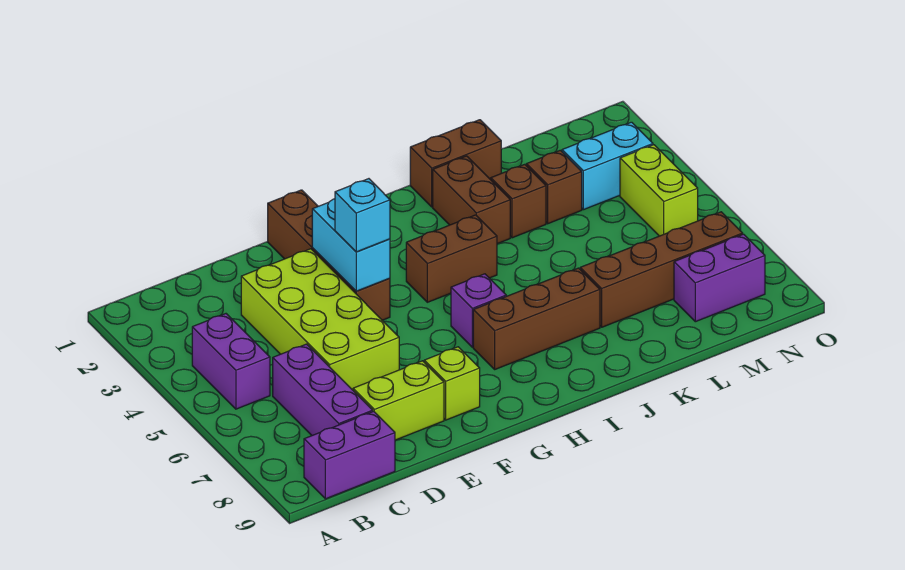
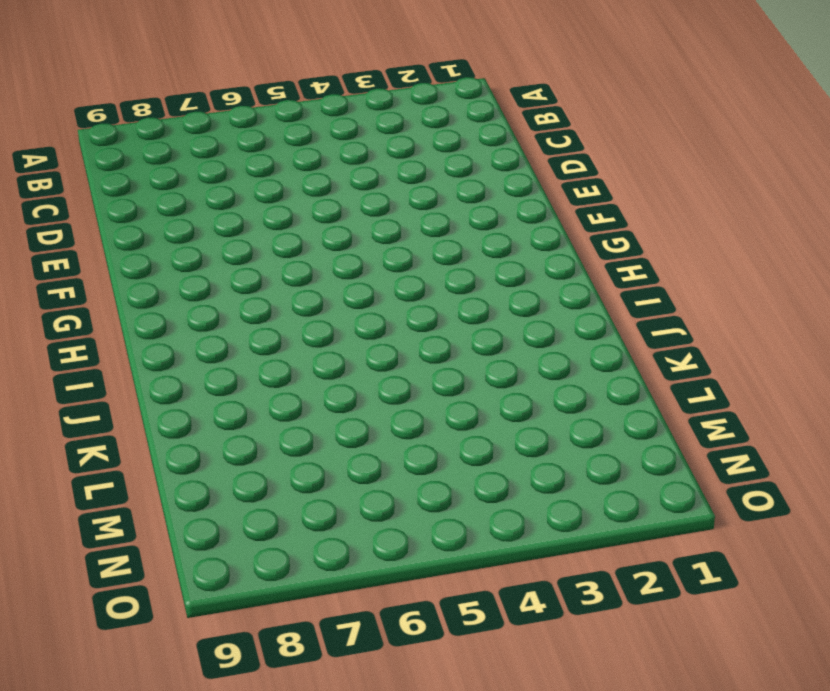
none -> purple brick B4:B5 level 1
none -> purple brick B9:C9 level 1
none -> purple brick C6:C8 level 1

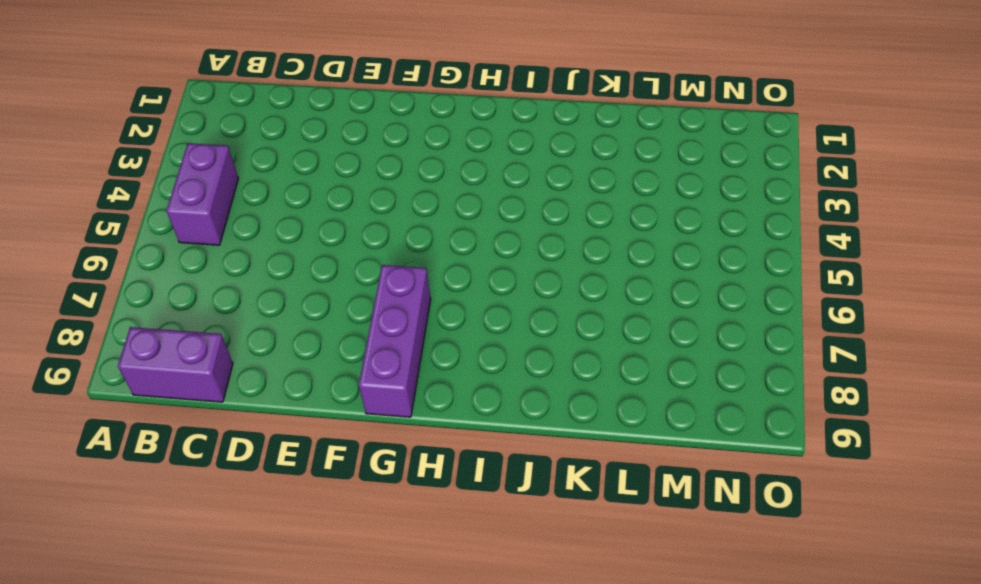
purple brick G7:G9 level 1 -> purple brick C6:C8 level 1
none -> lime brick D3:E6 level 1
none -> lime brick D8:E8 level 1
none -> brown brick F1:F4 level 1

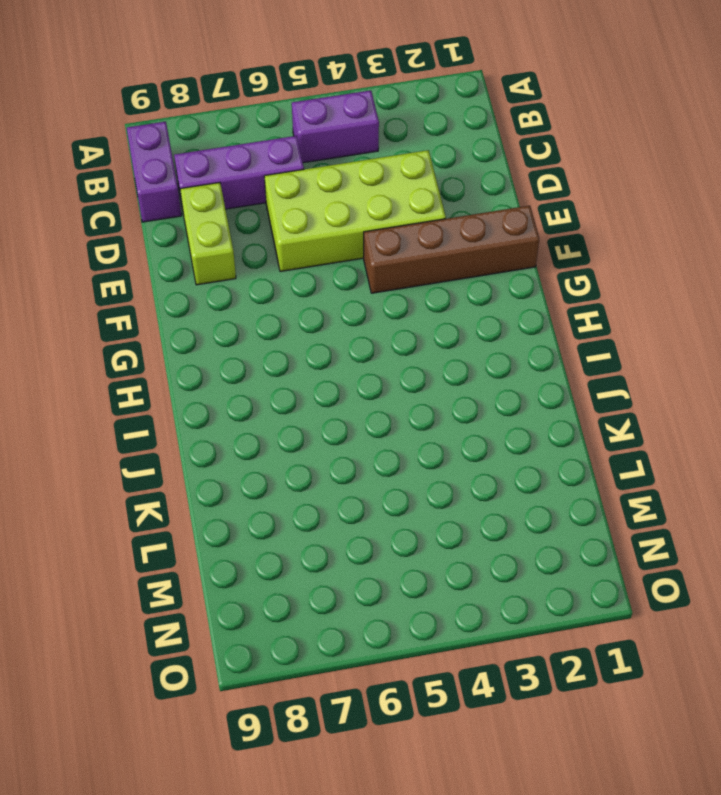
none -> lime brick F8 level 1
none -> brown brick H4:I4 level 1
none -> purple brick H6 level 1

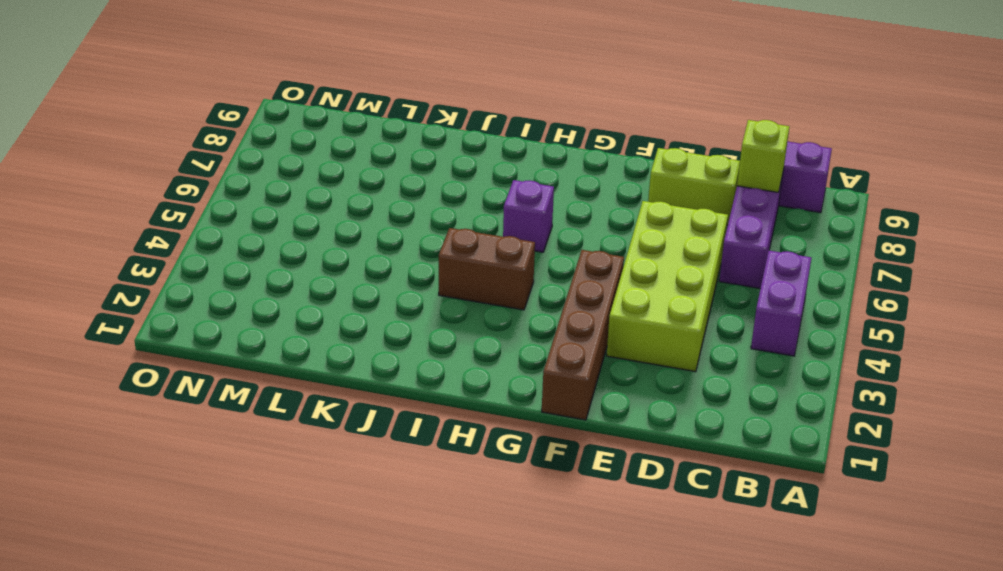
lime brick C8 level 2 -> lime brick F8 level 1
none -> brown brick H7:J7 level 1
none -> brown brick J1:K1 level 1
none -> brown brick J2:J3 level 1

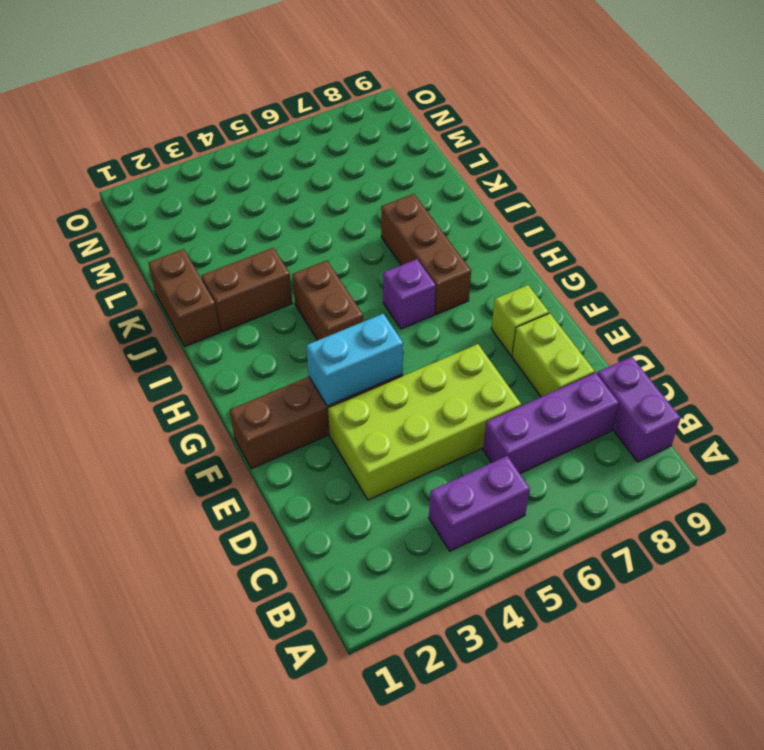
none -> brown brick K3 level 1
none -> brown brick K7:N7 level 1
none -> brown brick L3 level 1

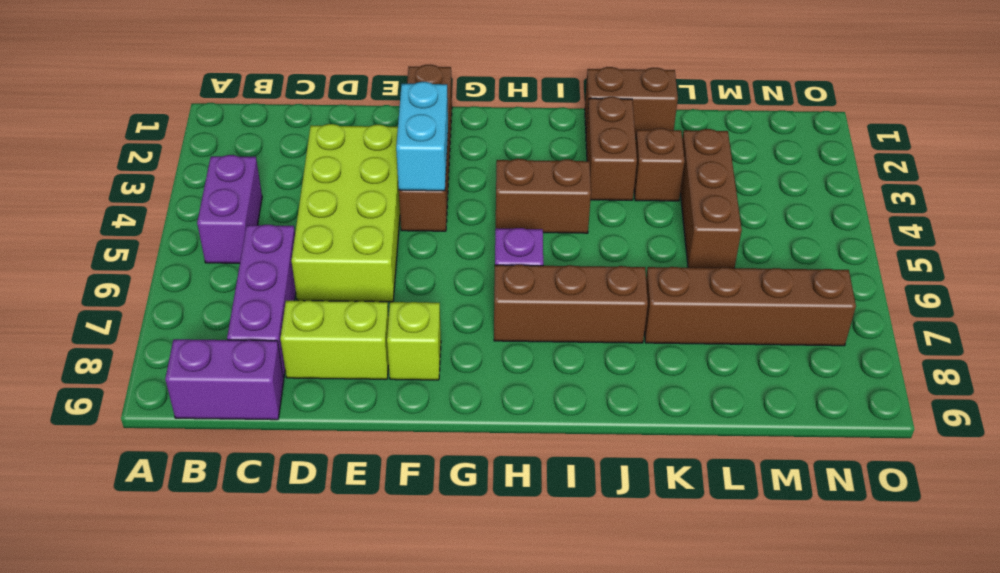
brown brick L3:L5 level 1 -> brown brick L3 level 1
none -> cyan brick M3:N3 level 1
none -> purple brick M8:N8 level 1
none -> lime brick N4:N5 level 1

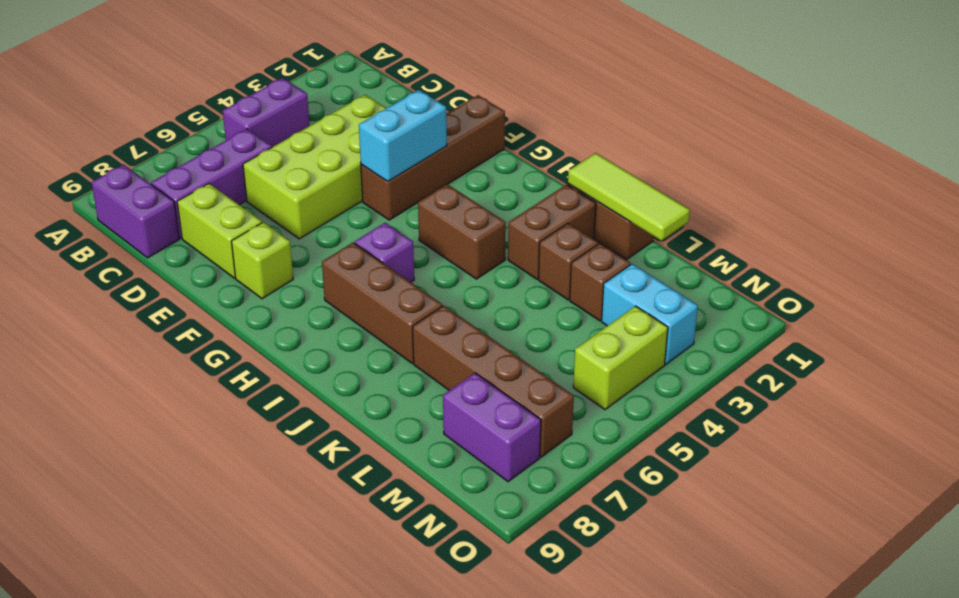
lime tile J1:L1 level 2 -> none
none -> cyan brick F4 level 3

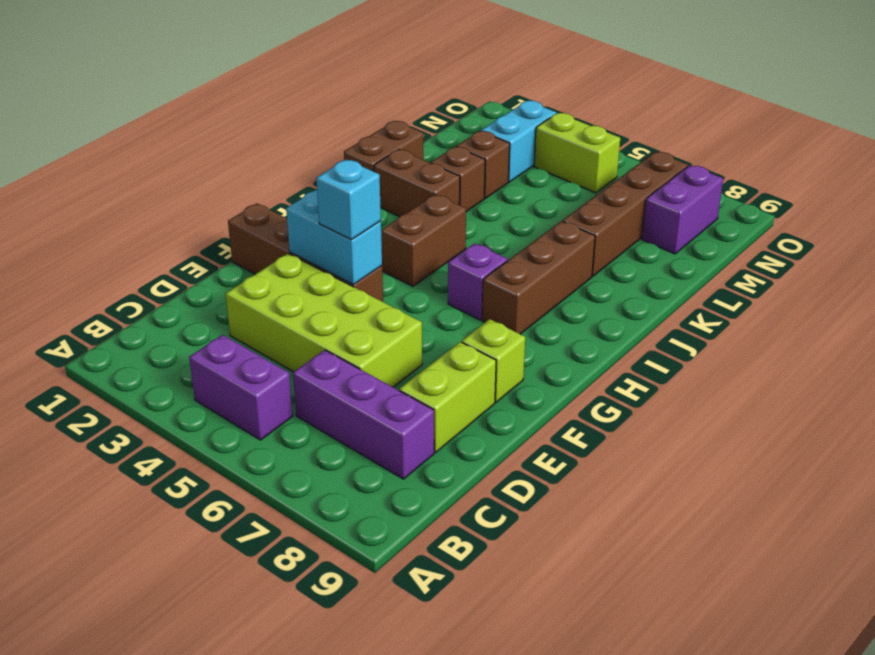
none -> purple brick B9:C9 level 1

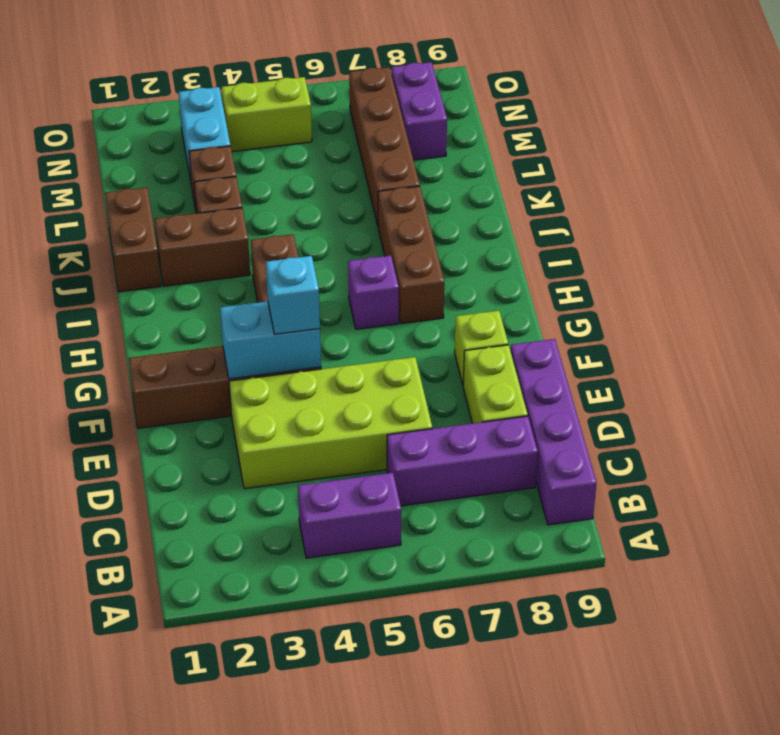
purple brick B9:E9 level 1 -> purple brick B9:C9 level 1

